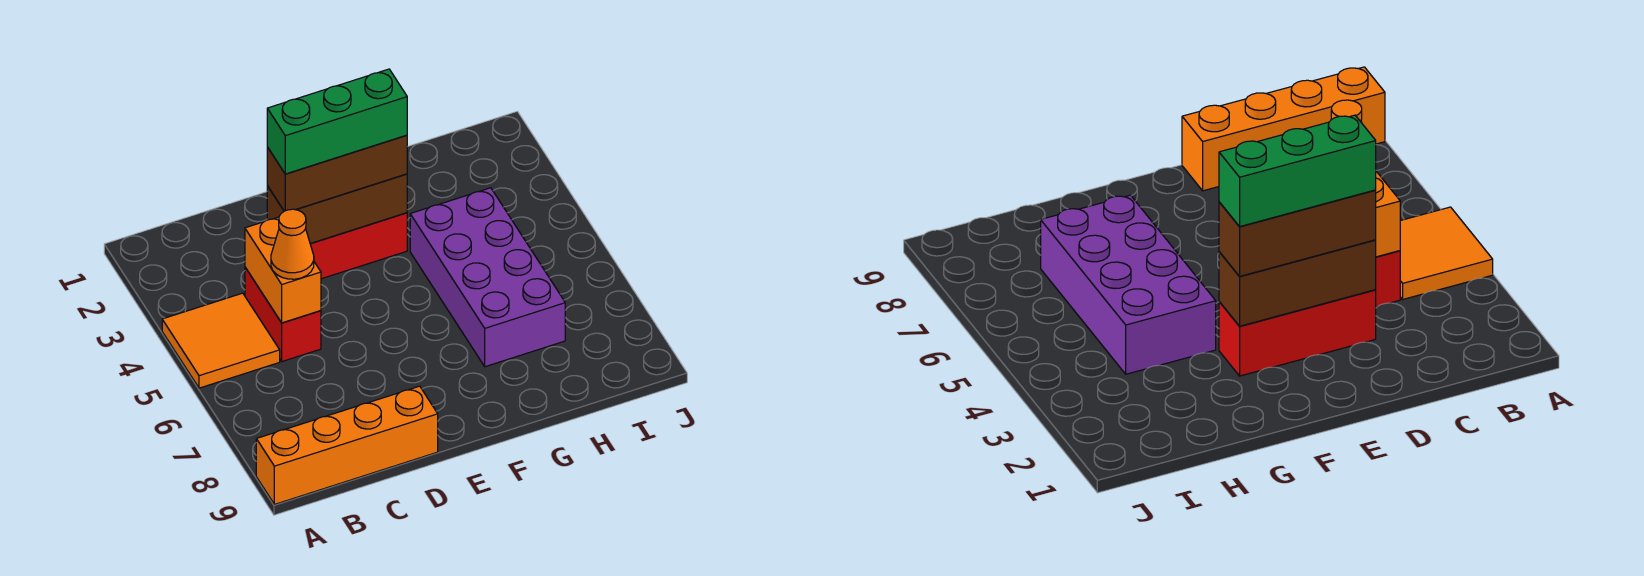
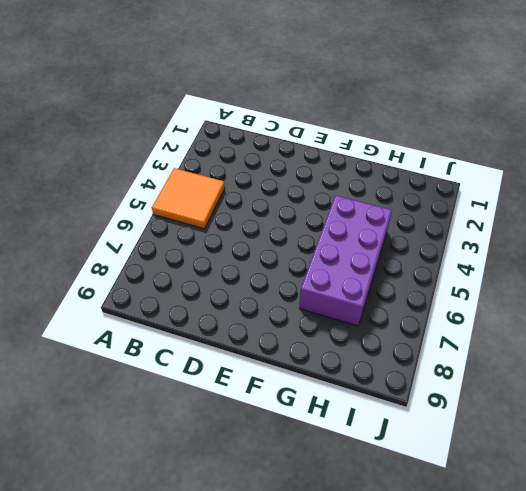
none -> orange brick A9:D9 level 1
none -> red brick C4:C5 level 1

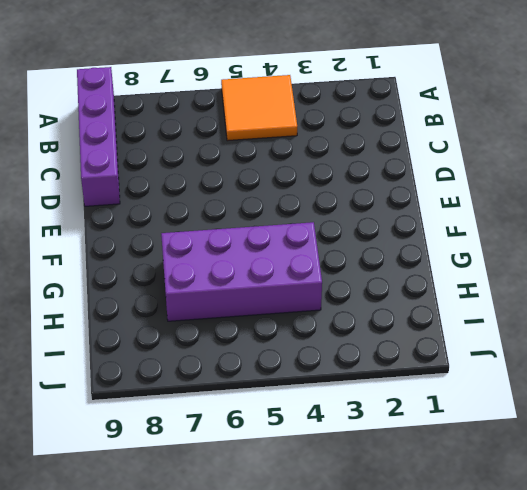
purple brick A9:D9 level 1 -> orange brick A9:D9 level 1
none -> red brick C4:C5 level 1
none -> red brick D3:F3 level 1

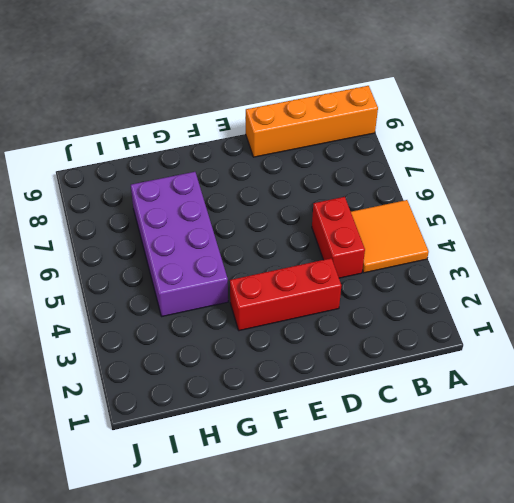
none -> orange brick C4:C5 level 2
none -> brown brick D3:F3 level 2

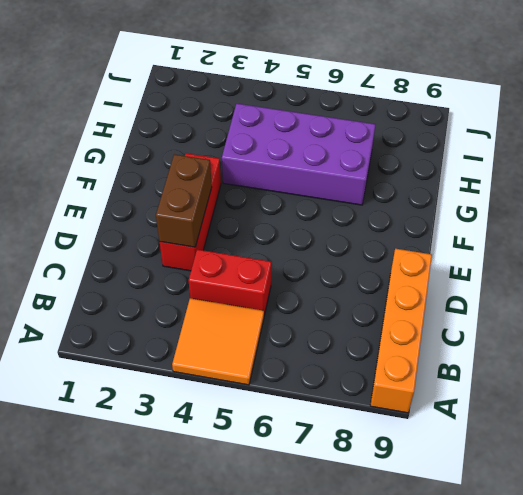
brown brick D3:E3 level 2 -> brown brick D3:F3 level 2
none -> orange brick C4:C5 level 2
none -> orange cone C5 level 3

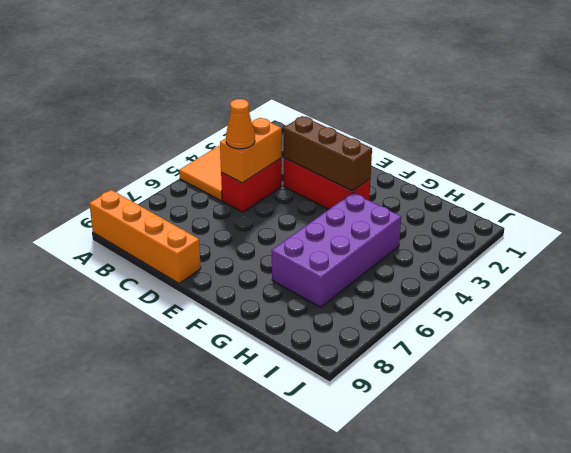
none -> brown brick D3:F3 level 3
none -> green brick D3:F3 level 4

